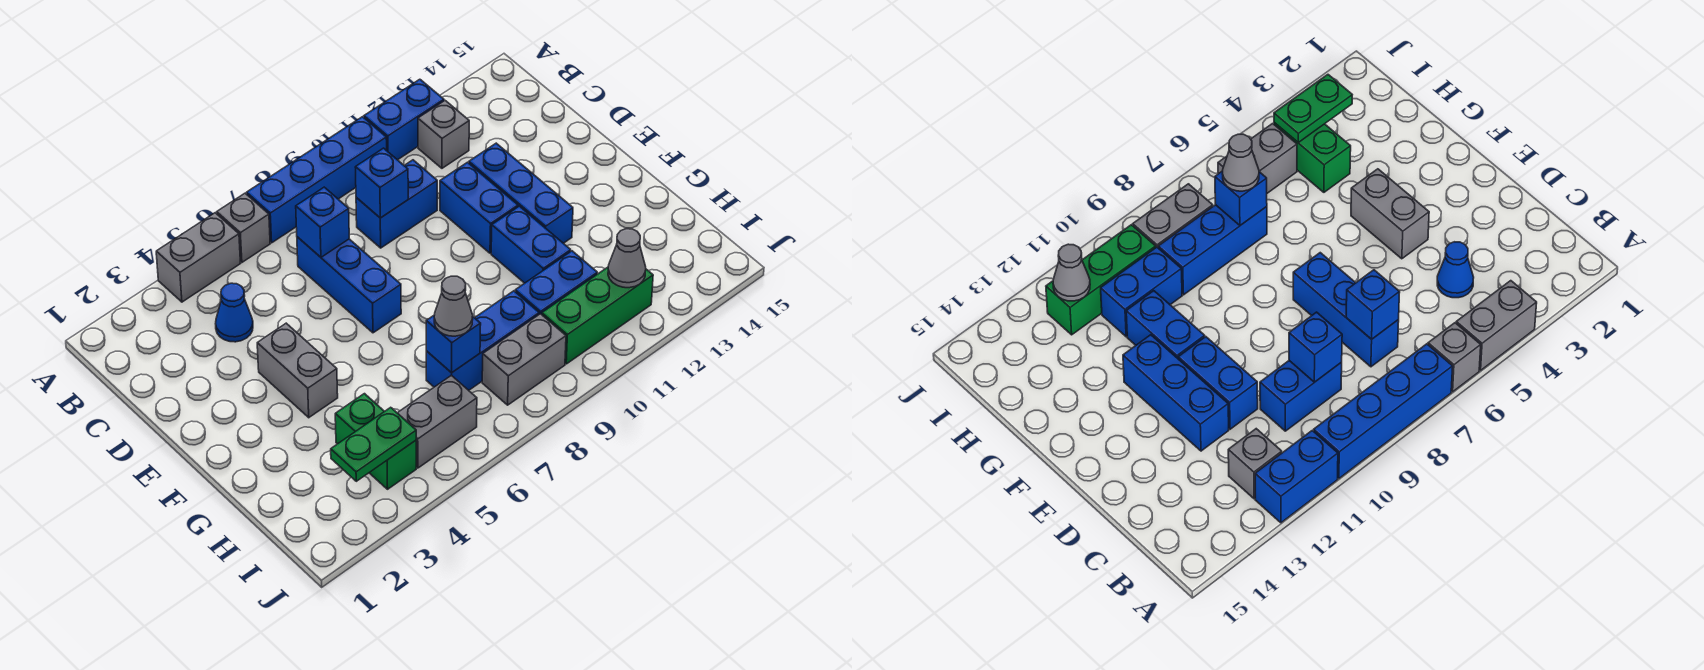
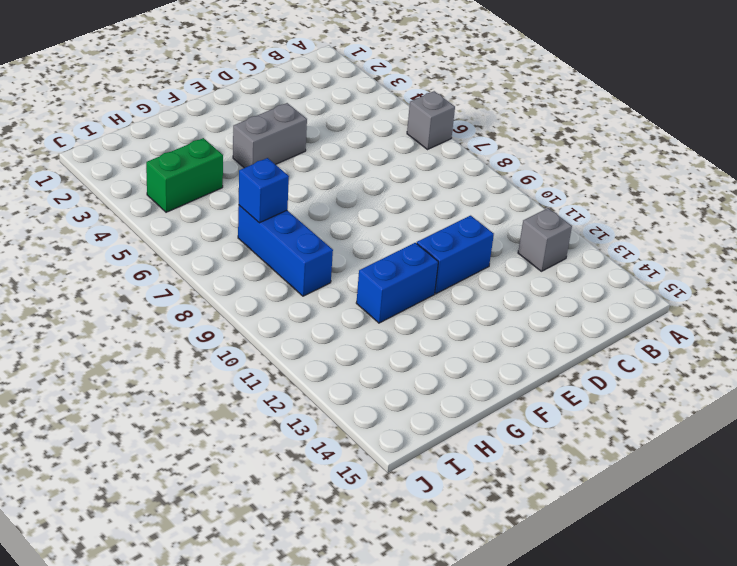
none -> grey brick A4:A5 level 1
none -> blue brick A7:A10 level 1
none -> blue brick A11:A12 level 1

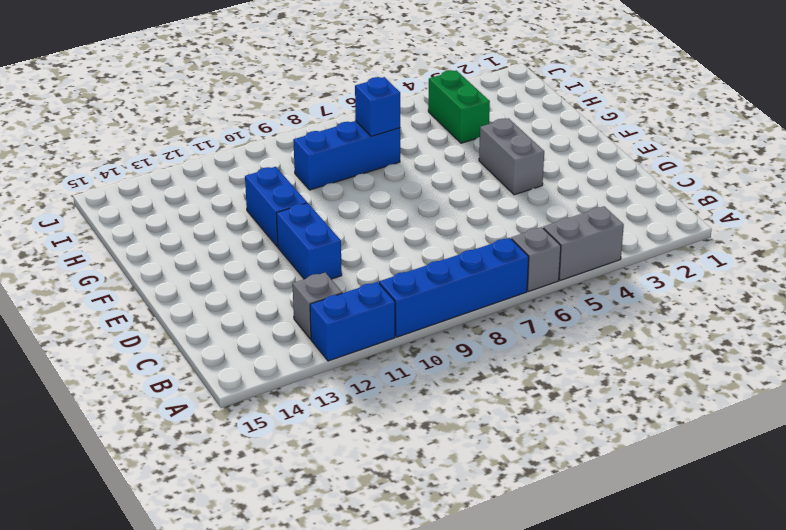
none -> blue cone C4 level 1
none -> blue brick C7:E7 level 1
none -> blue brick C9:C10 level 1

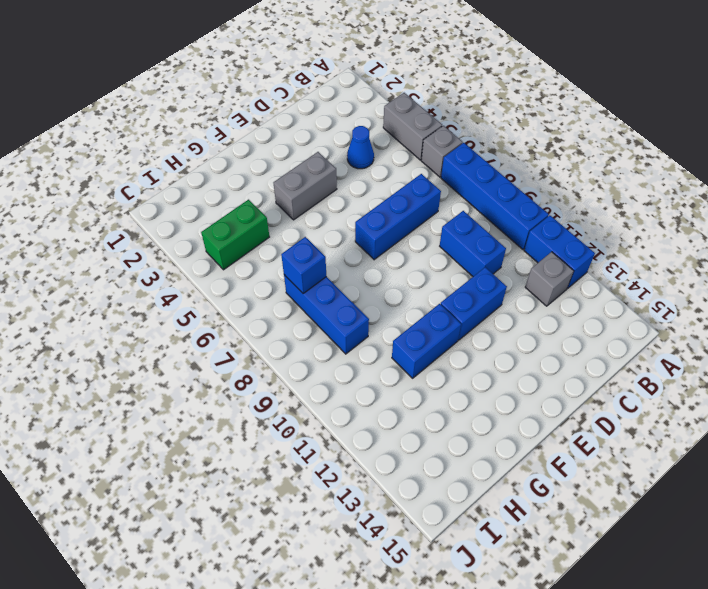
none -> blue brick D12:F12 level 1
none -> blue brick H10:H11 level 1
none -> grey brick I5:I6 level 1

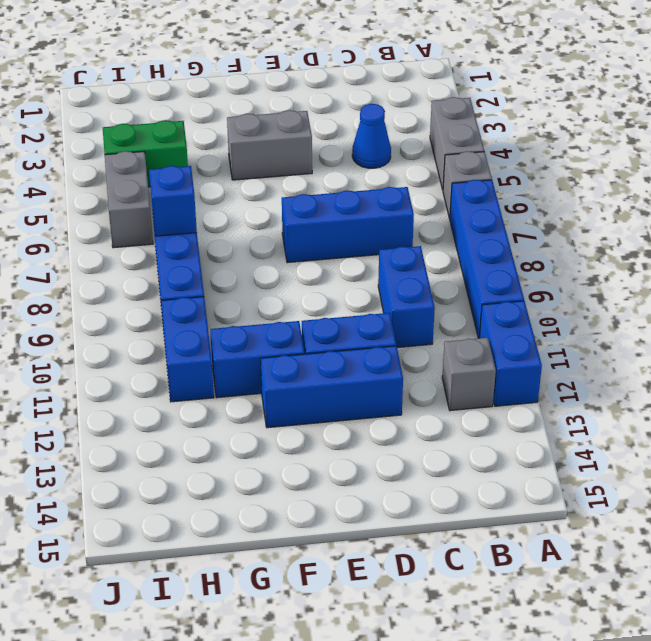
none -> grey brick I8:I9 level 1
none -> green brick I10:I12 level 1
none -> blue brick C7 level 2

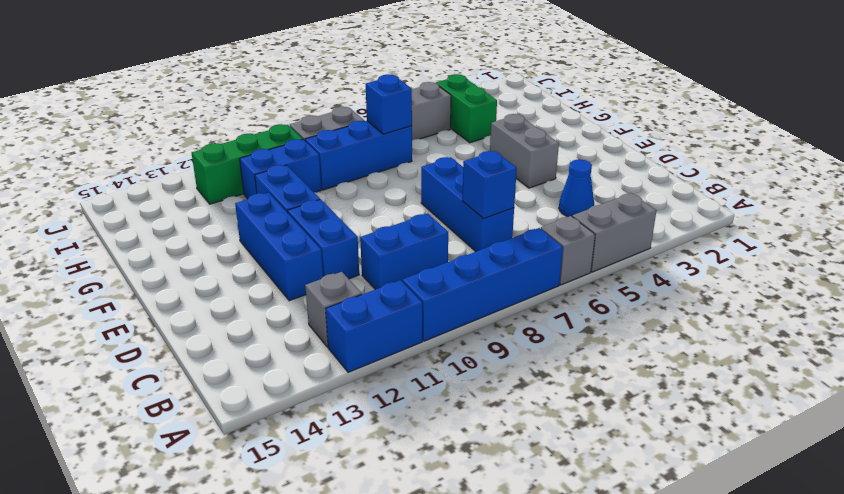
none -> blue brick C9 level 2
none -> green plate I3:I4 level 2
none -> grey cone I12 level 2

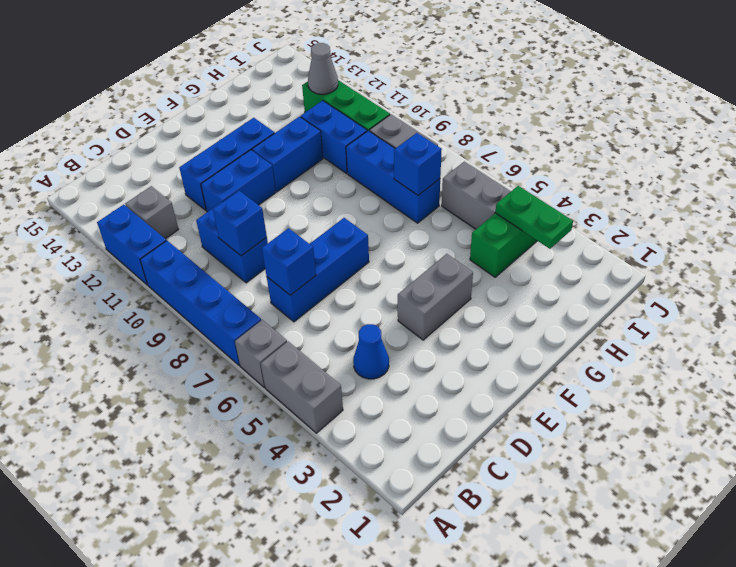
none -> grey cone H7 level 3

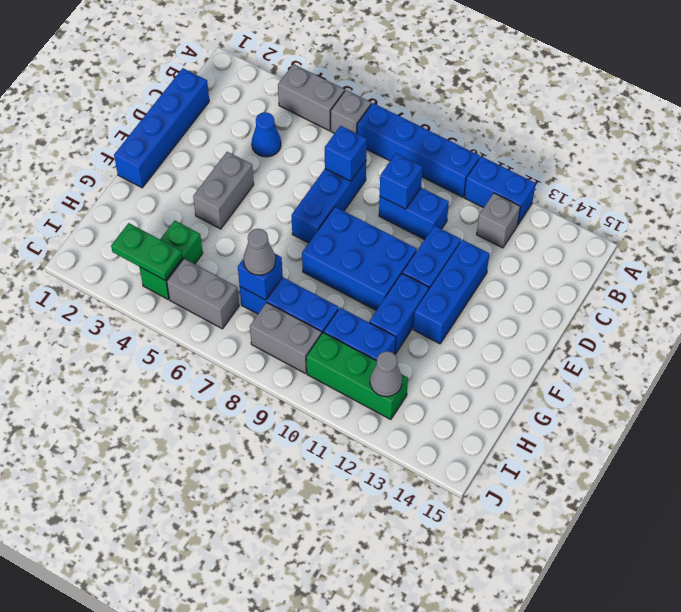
blue brick C1:F1 level 1 -> none
blue brick E8:F10 level 1 -> none

